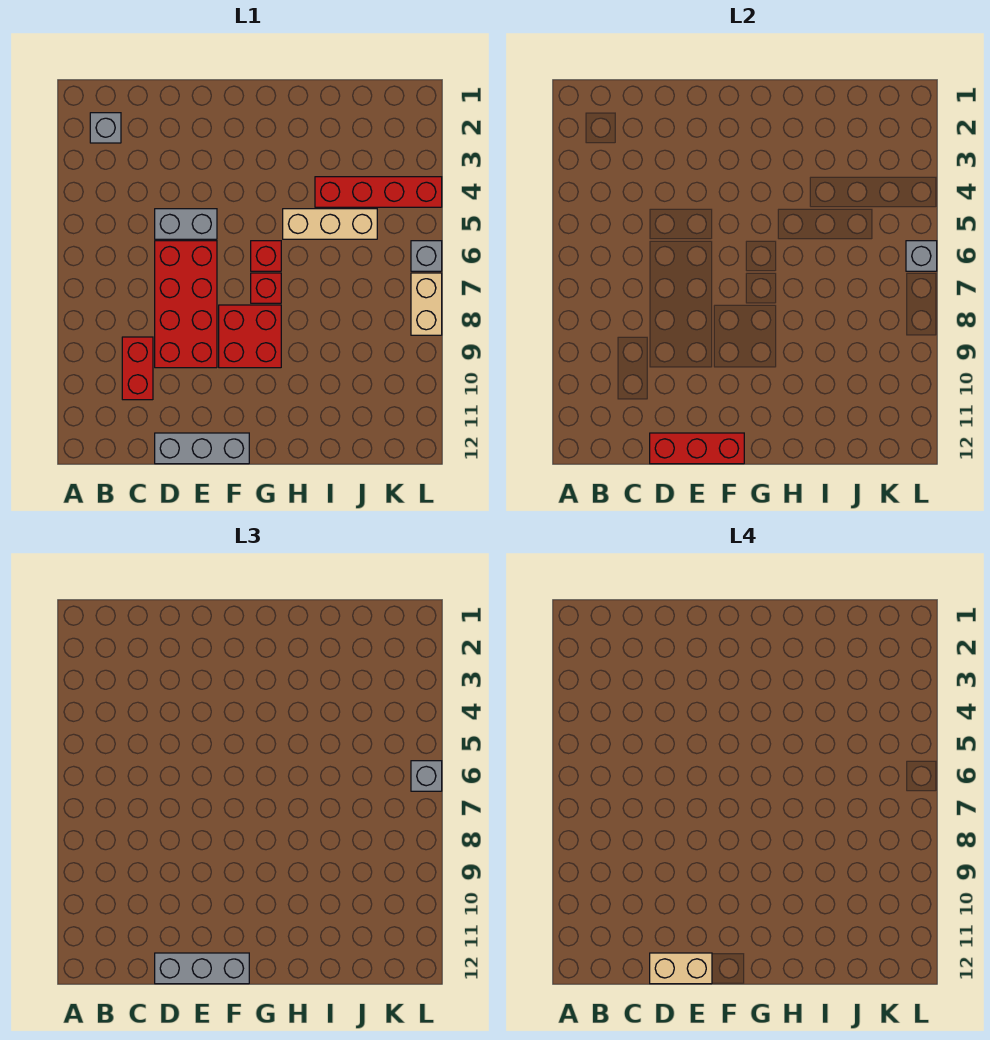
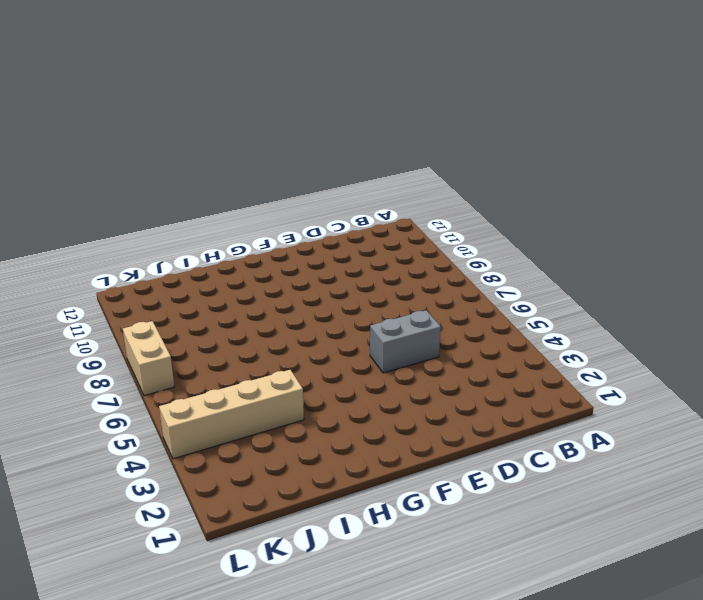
tan brick I4:L4 level 1 -> red brick I4:L4 level 1
none -> grey brick B2 level 1
none -> red brick C9:C10 level 1
none -> red brick D6:E9 level 1

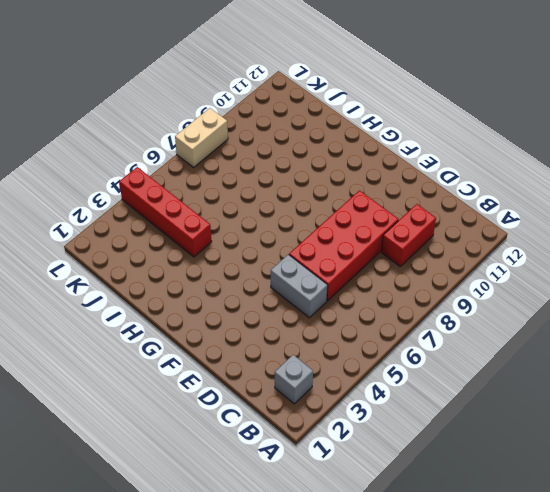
none -> grey brick D12:F12 level 1
none -> red brick F8:G9 level 1
none -> red brick G6 level 1

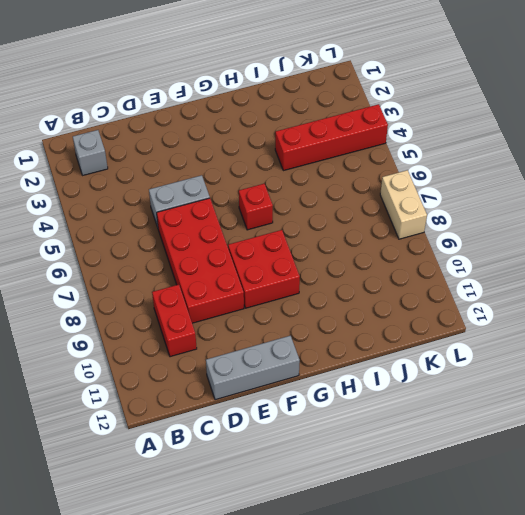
none -> red brick G7 level 1
none -> tan brick H5:J5 level 1
none -> grey brick L6 level 1

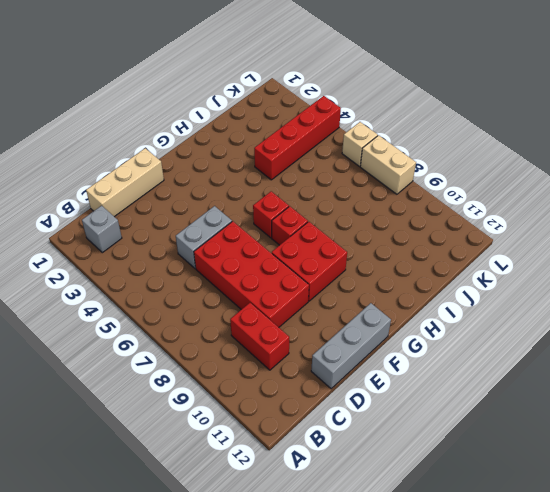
tan brick C1:E1 level 1 -> tan brick H5:J5 level 1
tan brick L6 level 1 -> grey brick L6 level 1
none -> red brick D12:F12 level 2
none -> grey brick L6 level 2
none -> grey brick D12:F12 level 3

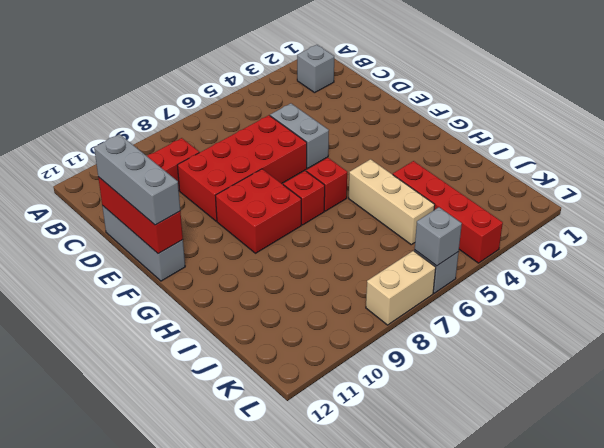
none -> grey brick L6 level 3
none -> tan brick D12:E12 level 4

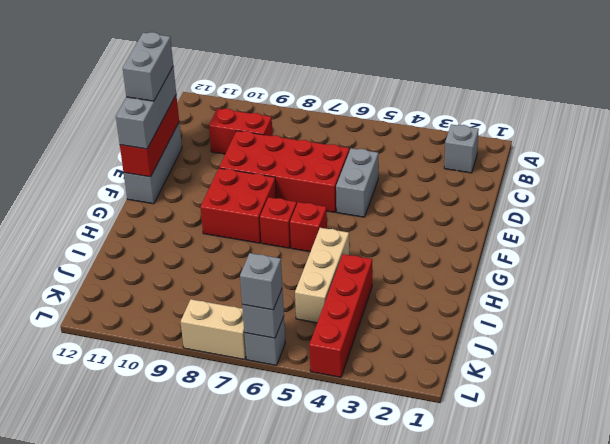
grey brick D12:E12 level 4 -> tan brick D12:E12 level 4

